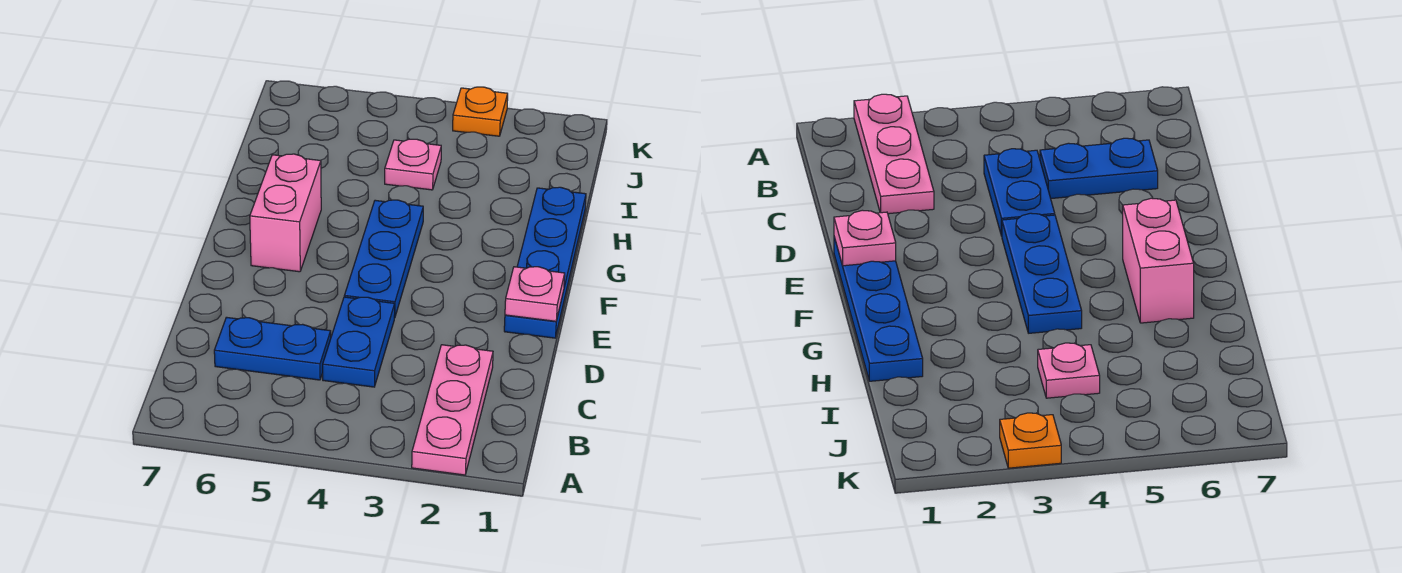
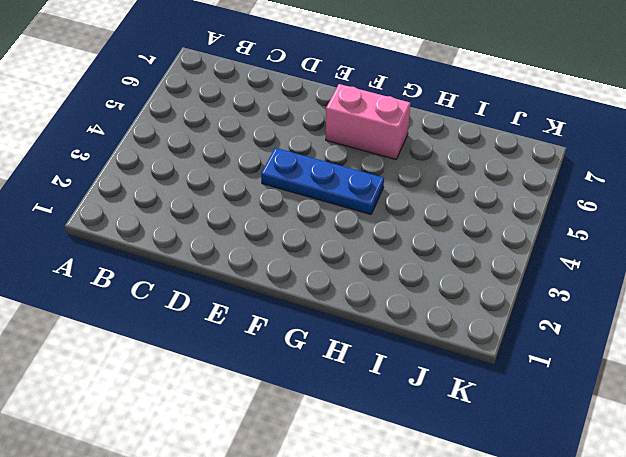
none -> pink plate A2:C2 level 1
none -> blue plate C4:D4 level 1

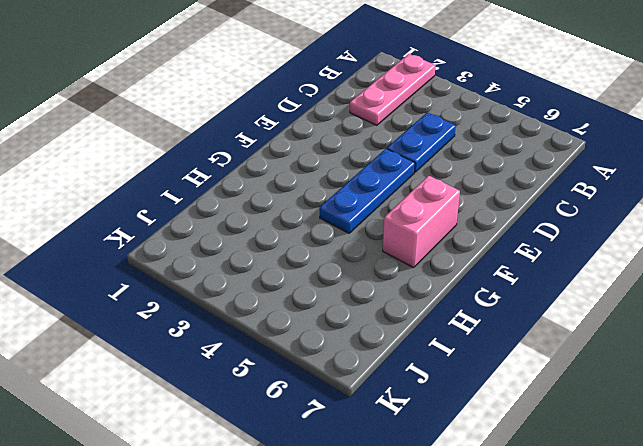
none -> blue plate C5:C6 level 1
none -> blue plate E1:H1 level 1

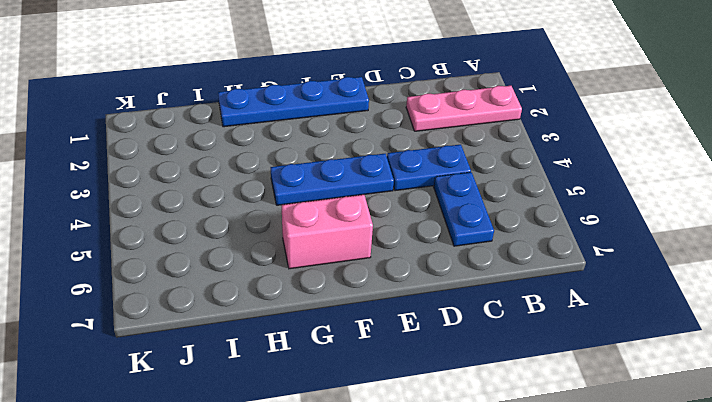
none -> pink plate I4 level 1
none -> orange plate K3 level 1

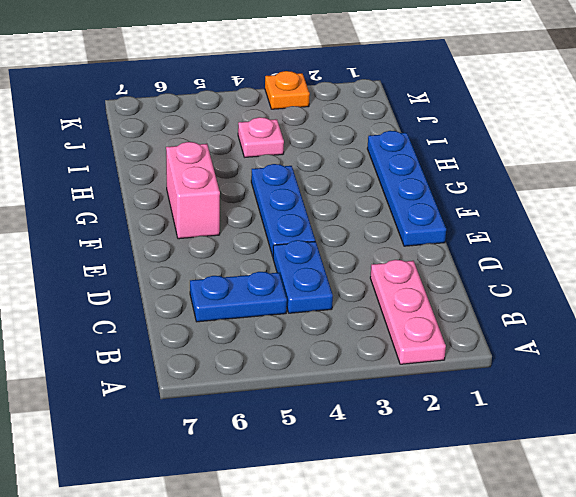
none -> pink plate E1 level 2

